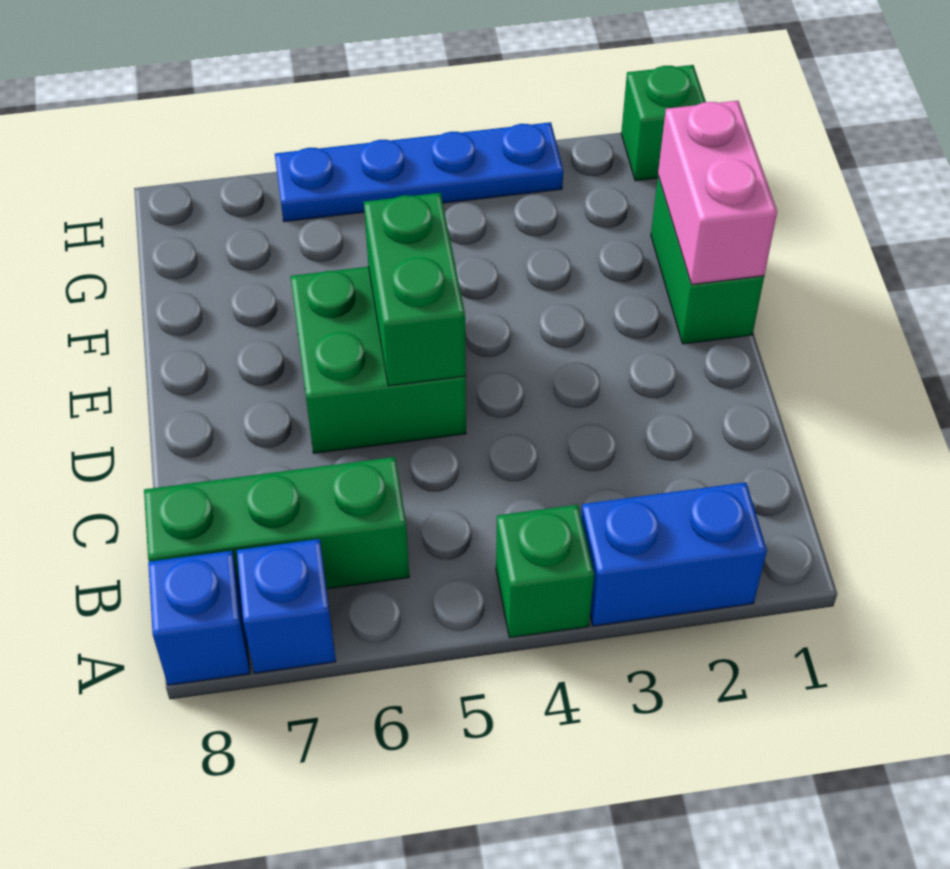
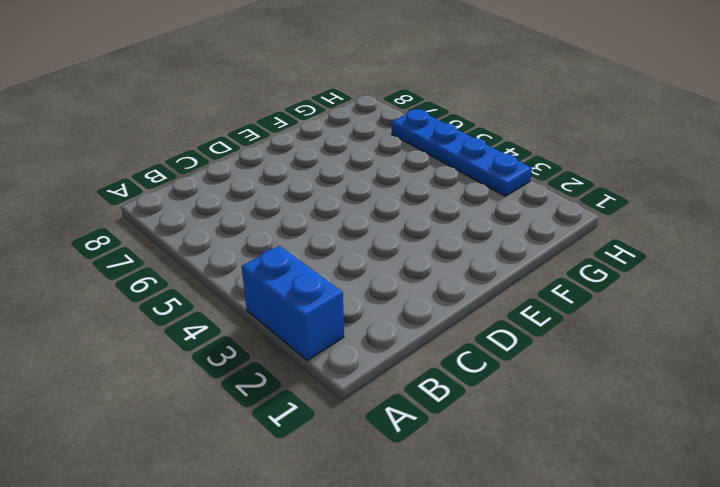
none -> green brick A4 level 1
none -> blue brick A7 level 1

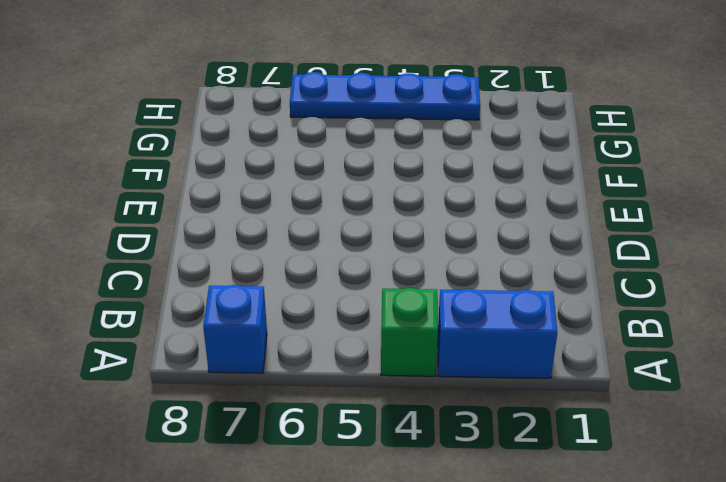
none -> blue brick A8 level 1
none -> green brick B6:B8 level 1

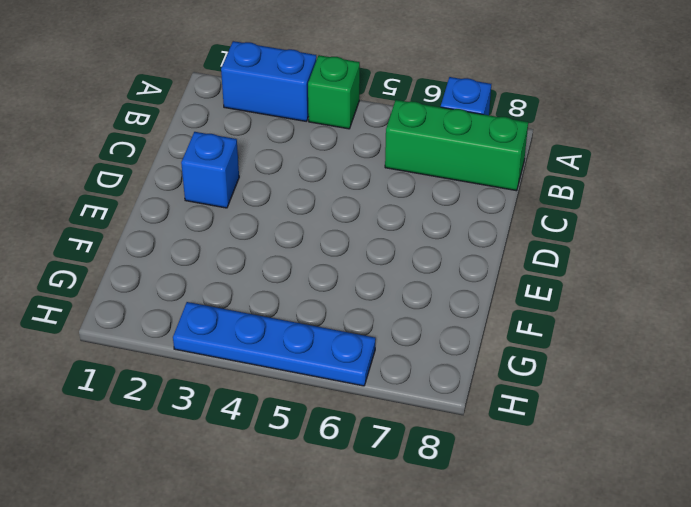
blue brick D2 level 1 -> blue brick A8 level 1
none -> green brick D5:E6 level 1
none -> green brick E1:F1 level 1

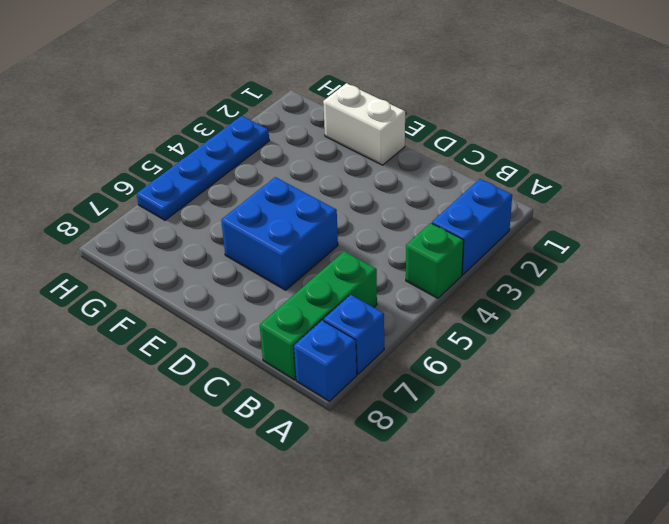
blue brick D5:E6 level 1 -> green brick D5:E6 level 1
white brick E1:F1 level 1 -> green brick E1:F1 level 1
none -> green brick H1 level 1
none -> green brick D5:E5 level 2

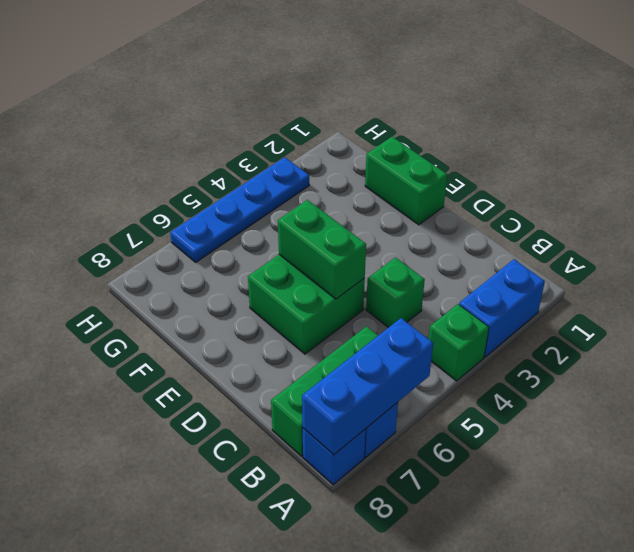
blue brick A6:A8 level 2 -> none
green brick C4 level 1 -> green brick H1 level 1
none -> pink brick E1:F1 level 2

